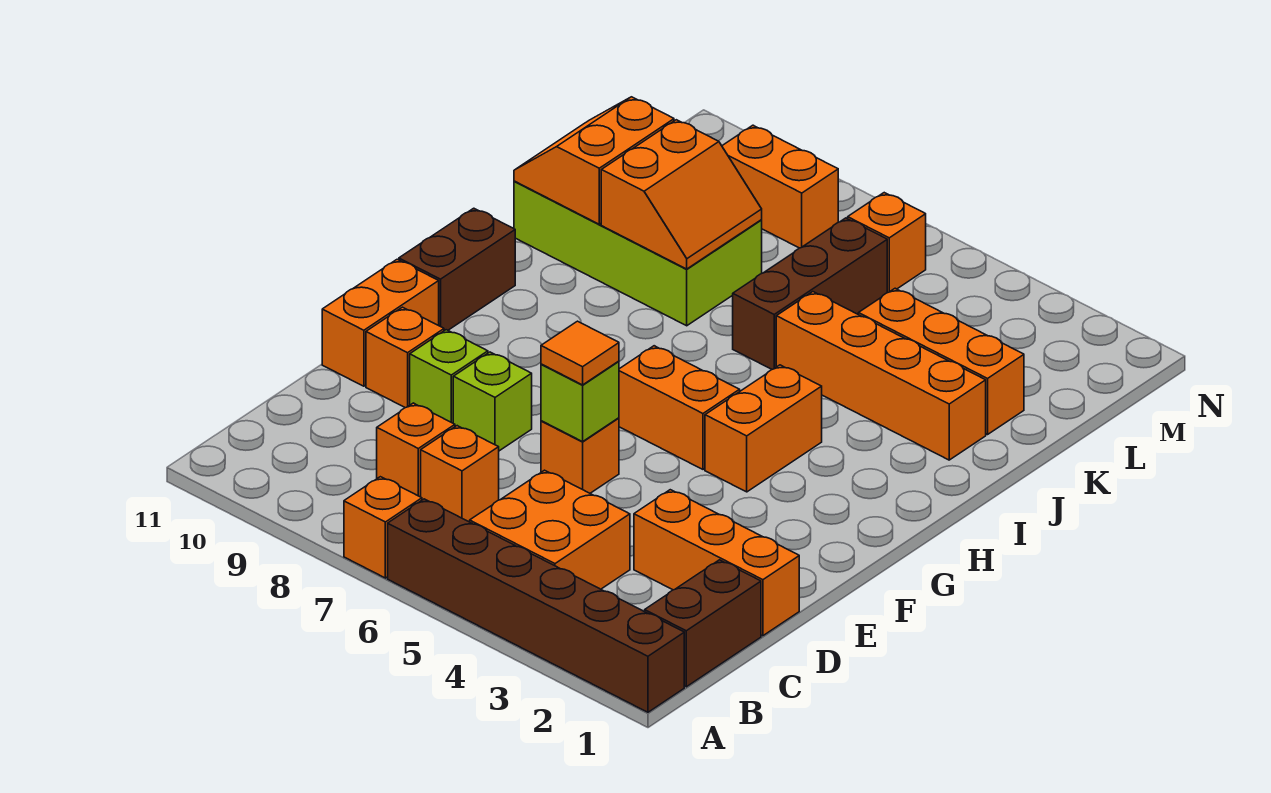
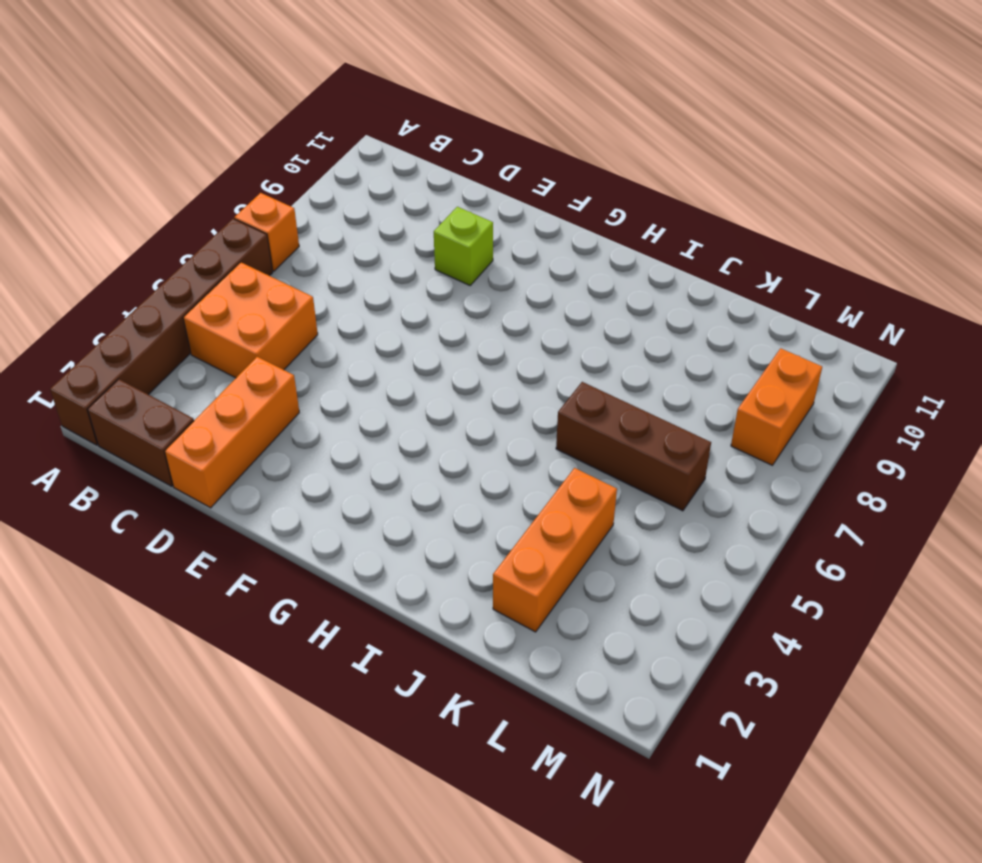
none -> orange brick C7 level 1
none -> orange brick C8 level 1
none -> orange brick E6 level 1

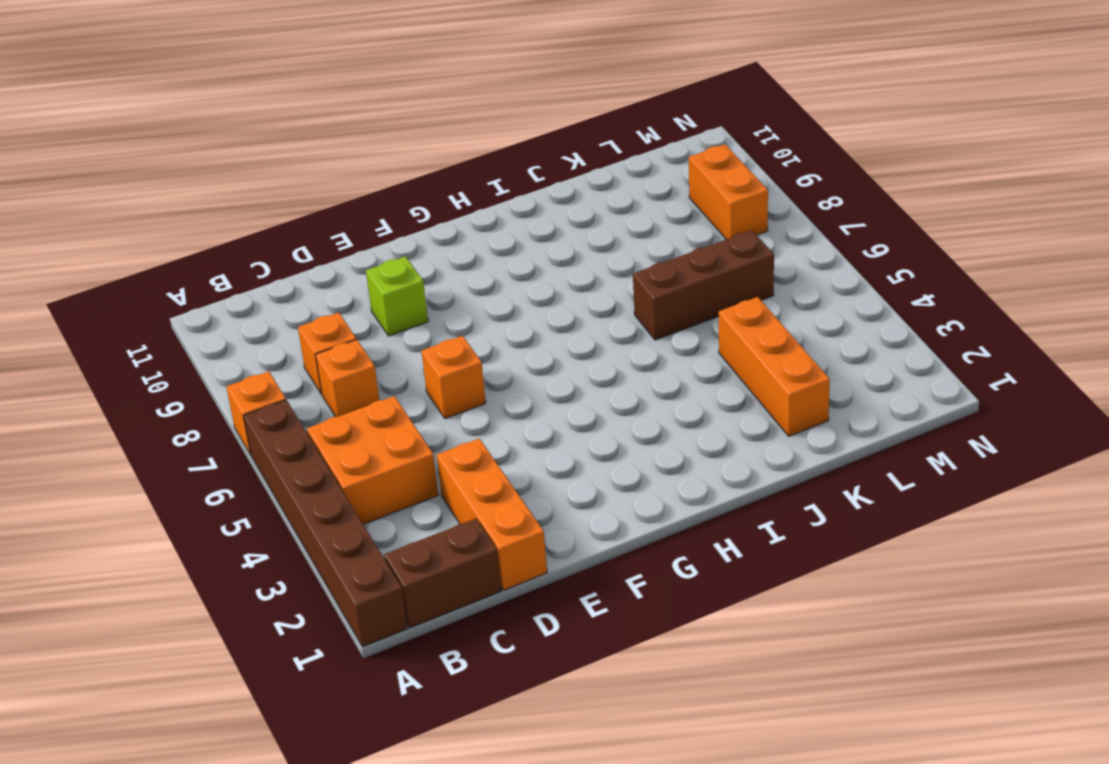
none -> lime brick E8 level 1
none -> orange brick E10 level 1
none -> orange brick E11:F11 level 1

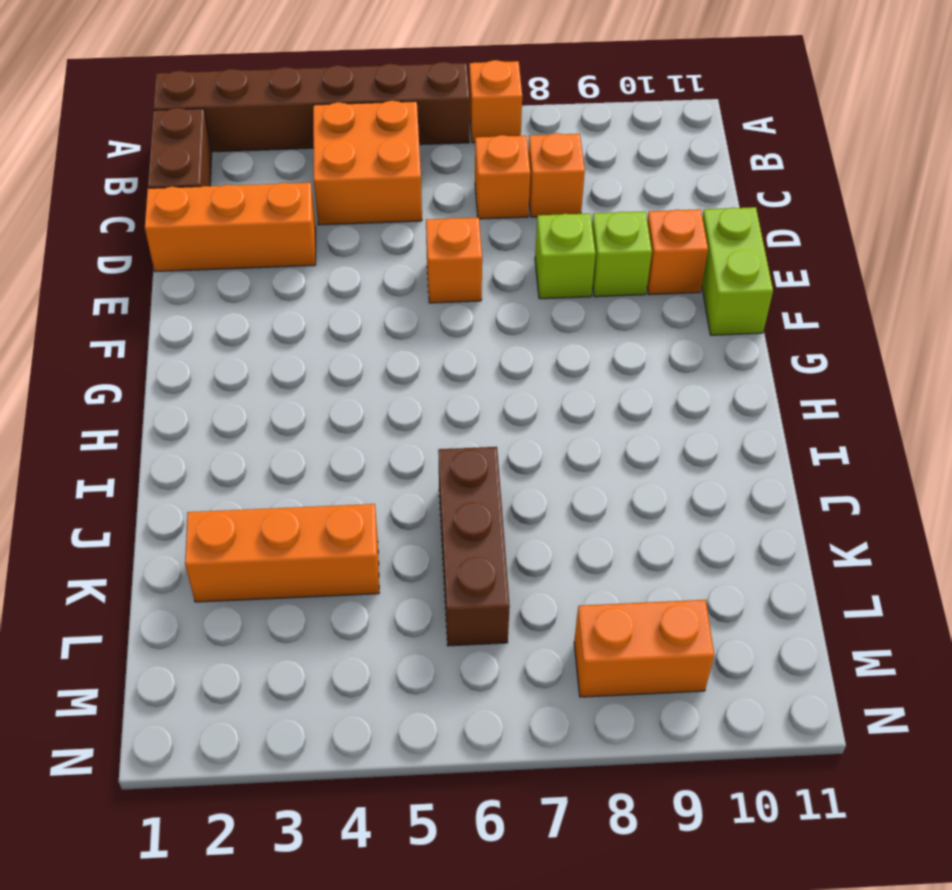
lime brick E11:F11 level 1 -> orange brick E11:F11 level 1
none -> orange brick G4:H4 level 1
none -> orange brick G5:G6 level 1
none -> brown brick G11:H11 level 1

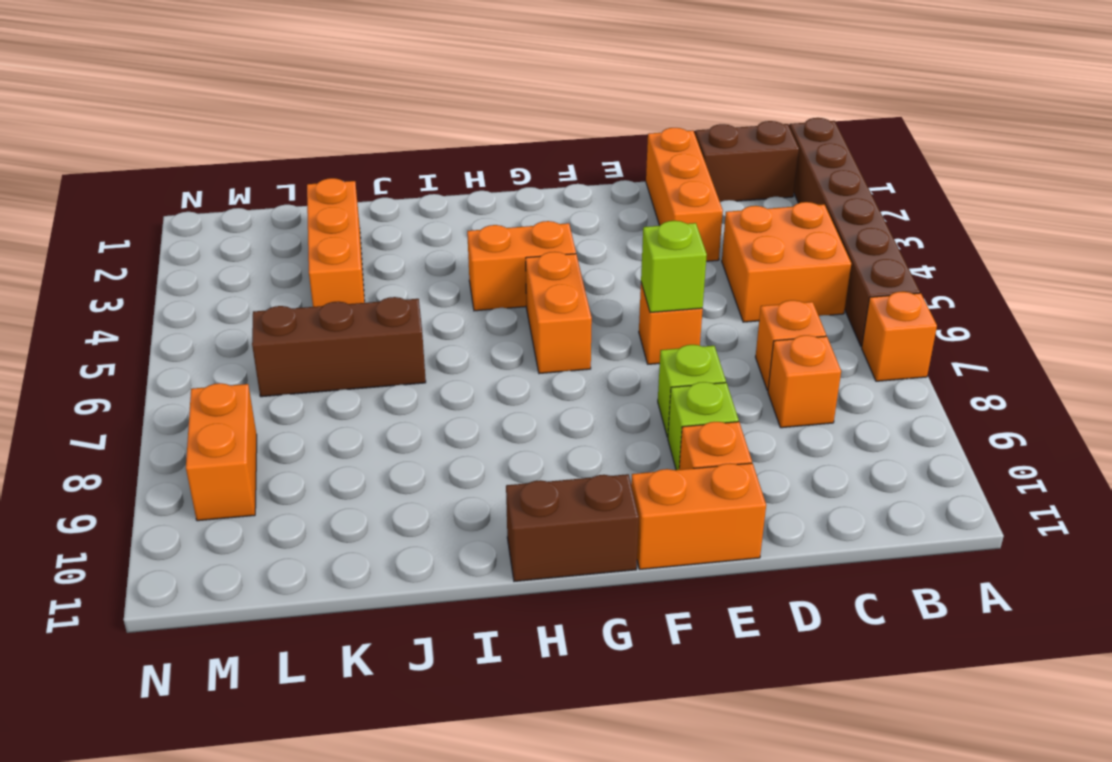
none -> orange brick J2:J5 level 1
none -> lime brick J8:K11 level 1
none -> orange brick M6 level 1

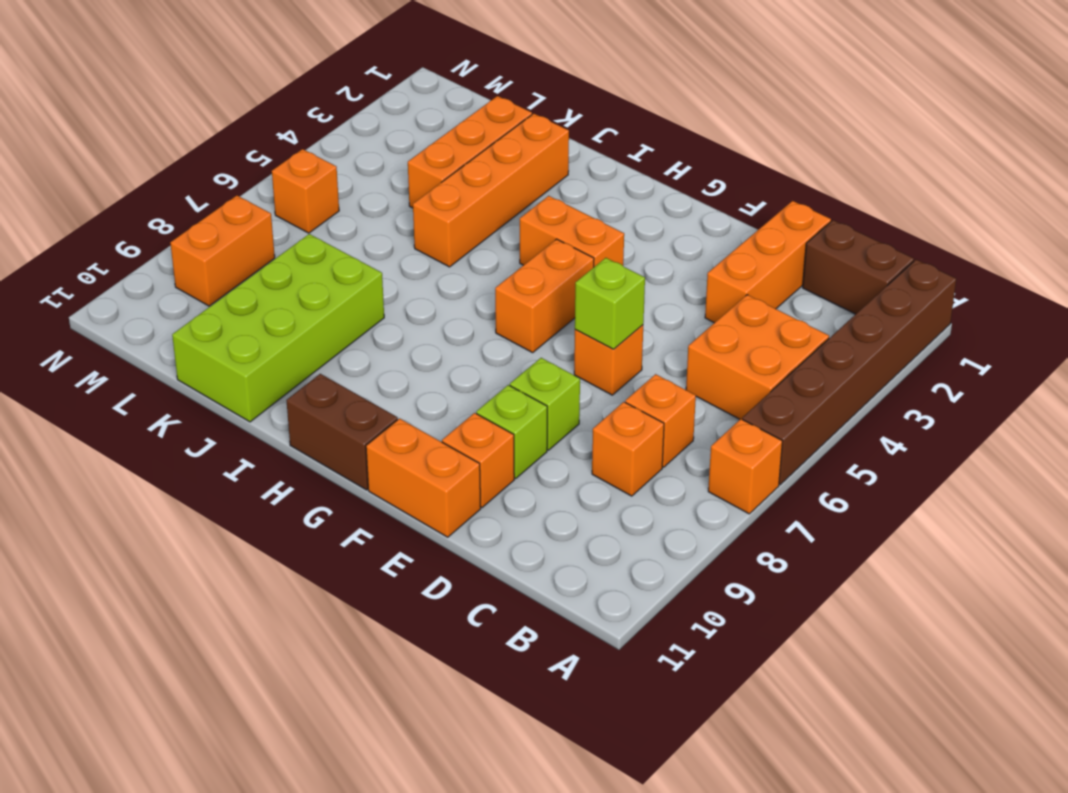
none -> brown brick J6:L6 level 1
none -> orange slope J8:K9 level 2 top 9
none -> orange slope J10:K11 level 2 top 10

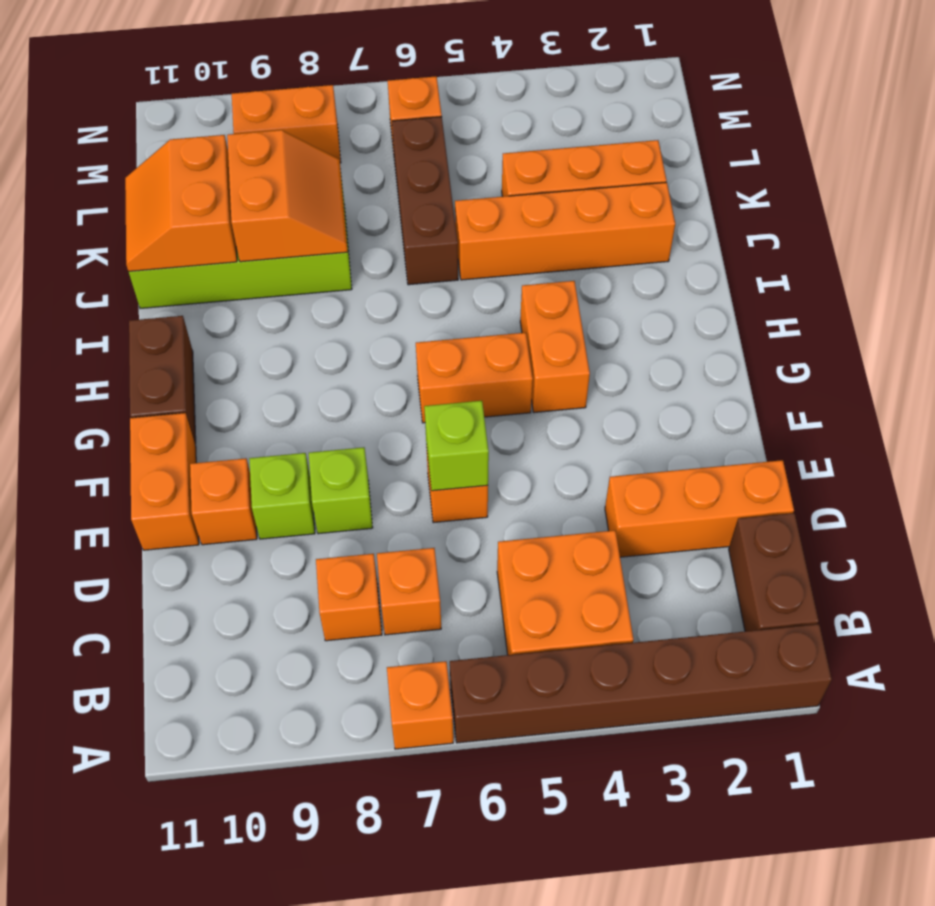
none -> orange tile E6 level 3

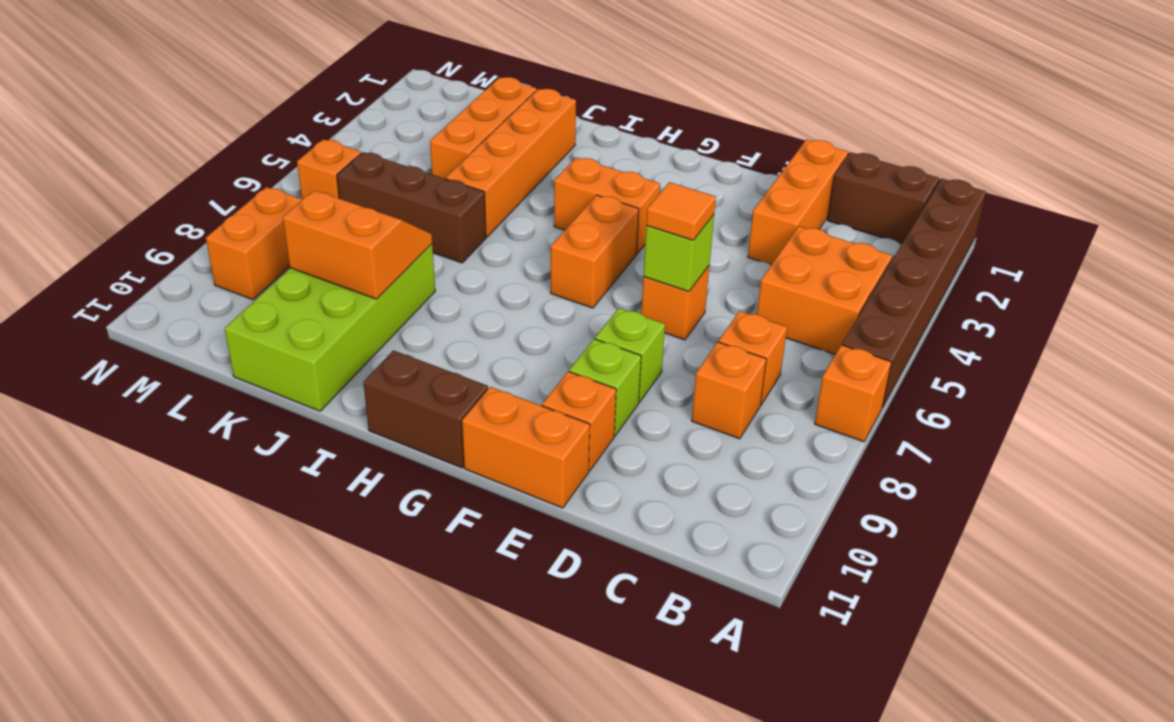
none -> orange slope J10:K11 level 2 top 10

